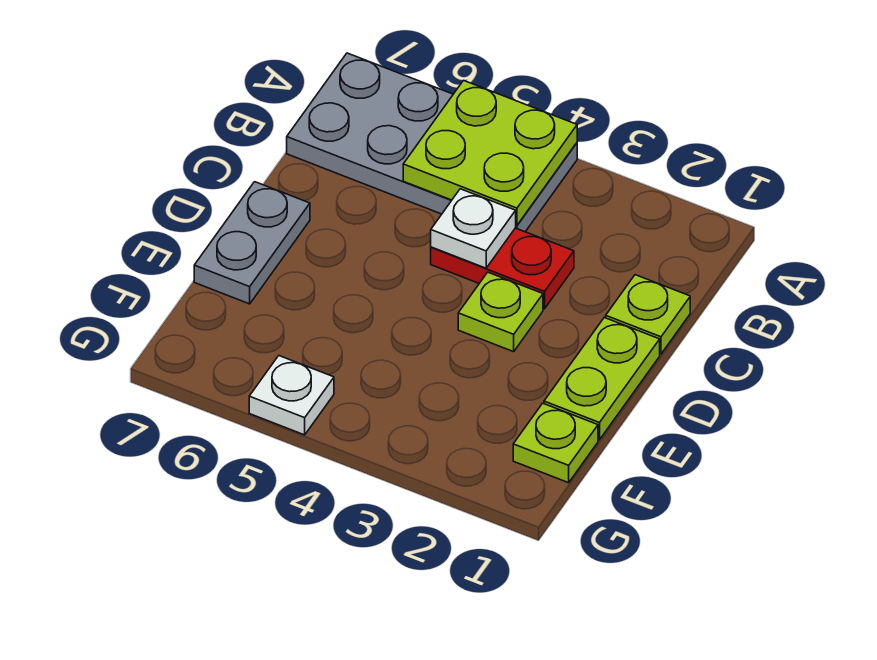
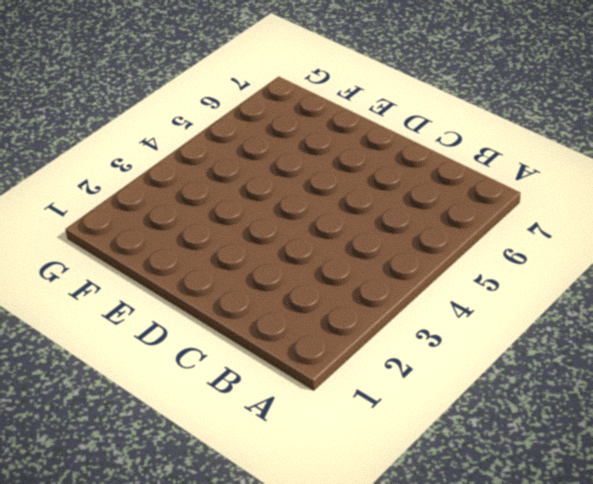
none -> grey plate A4:B7 level 1
none -> lime plate C1 level 1

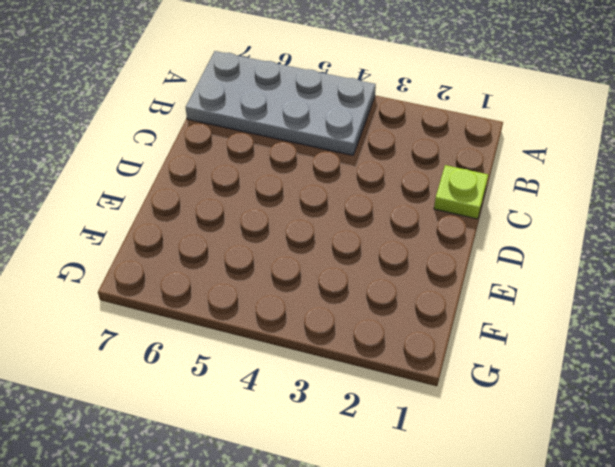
none -> red plate C3:C4 level 1
none -> lime plate D1:E1 level 1

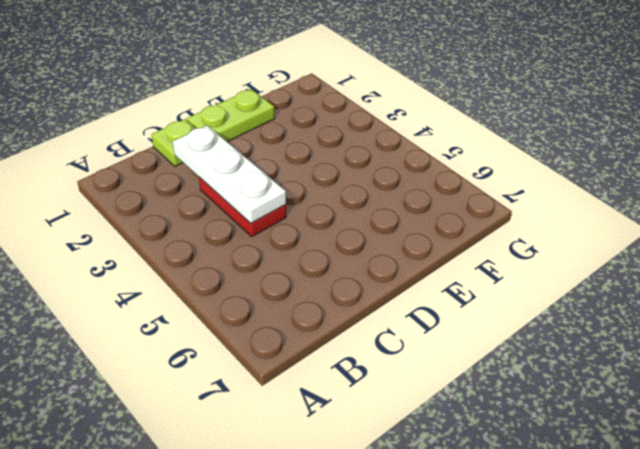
white plate C2:C4 level 2 -> white plate C4 level 2
none -> grey plate A4:B7 level 1
none -> lime plate D3 level 1

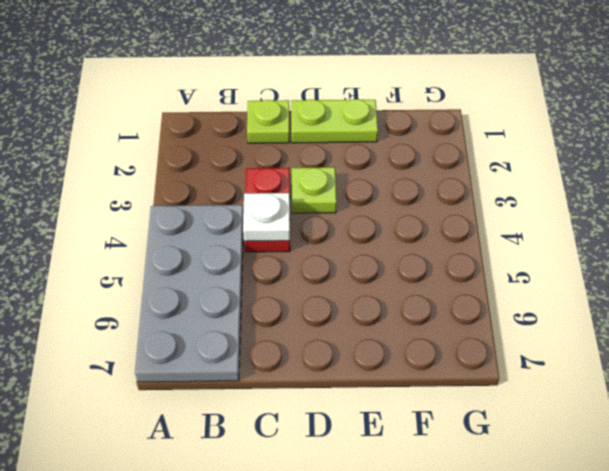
none -> grey plate D7:E7 level 1
none -> lime plate F1 level 1

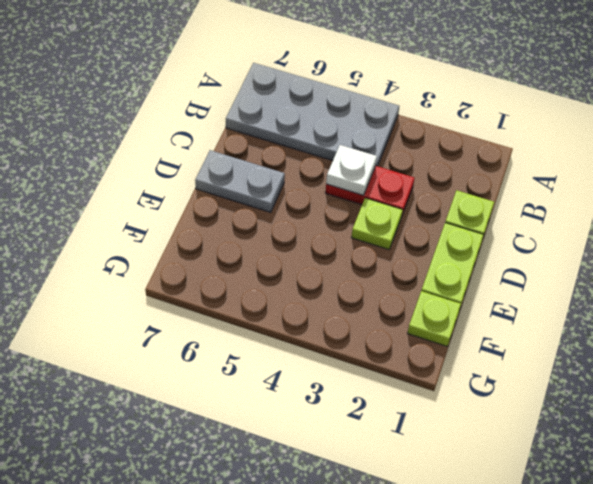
grey plate D6:D7 level 1 -> grey plate D7:E7 level 1
none -> white plate G5 level 1
none -> lime plate A4:B5 level 2

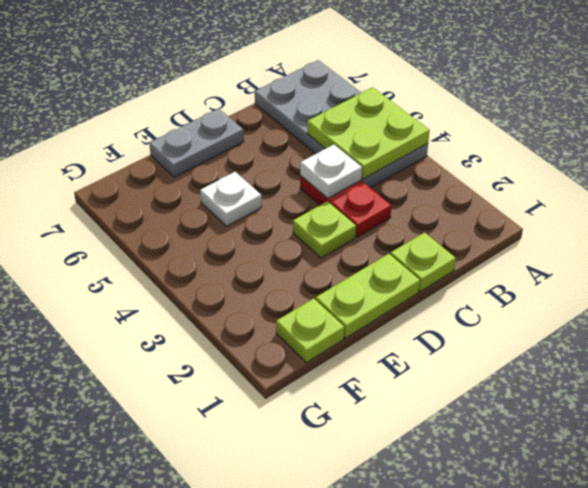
white plate E5 level 1 -> white plate G5 level 1

